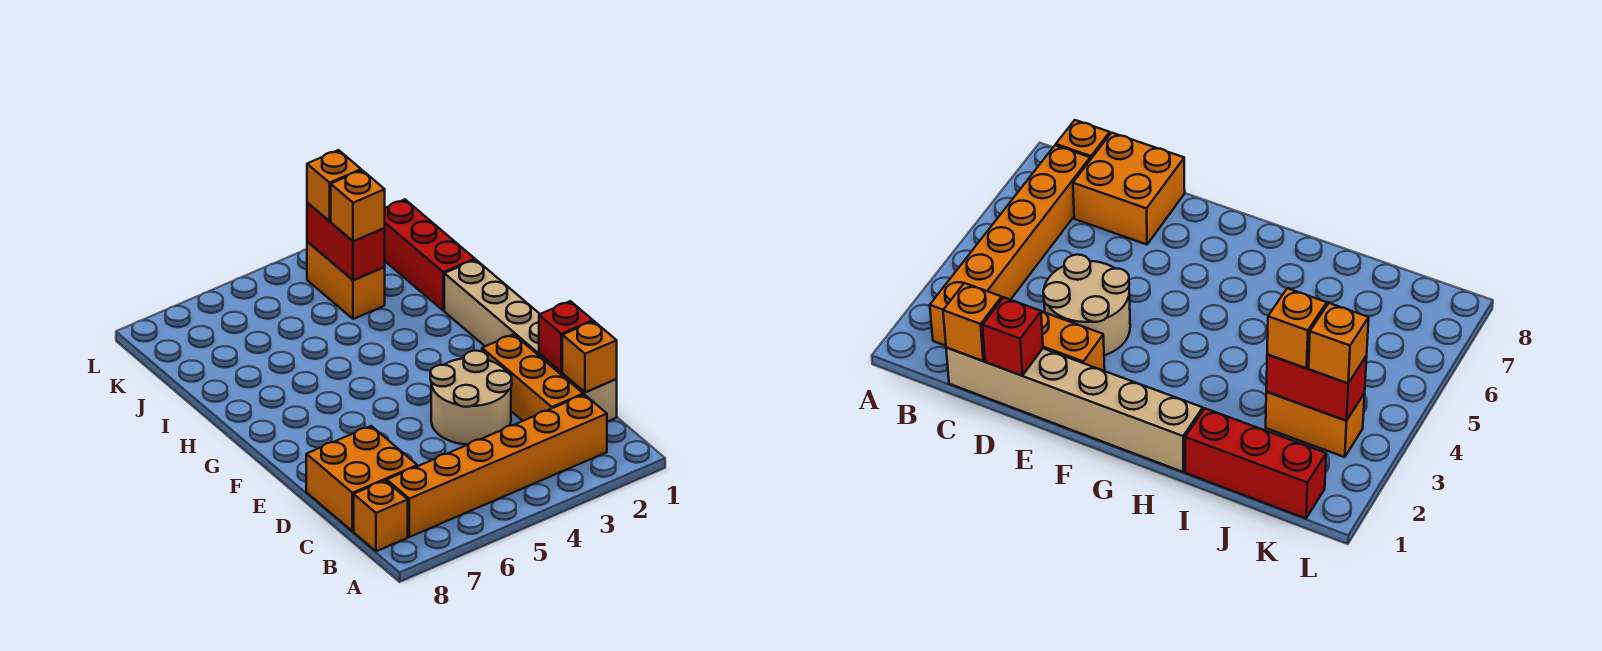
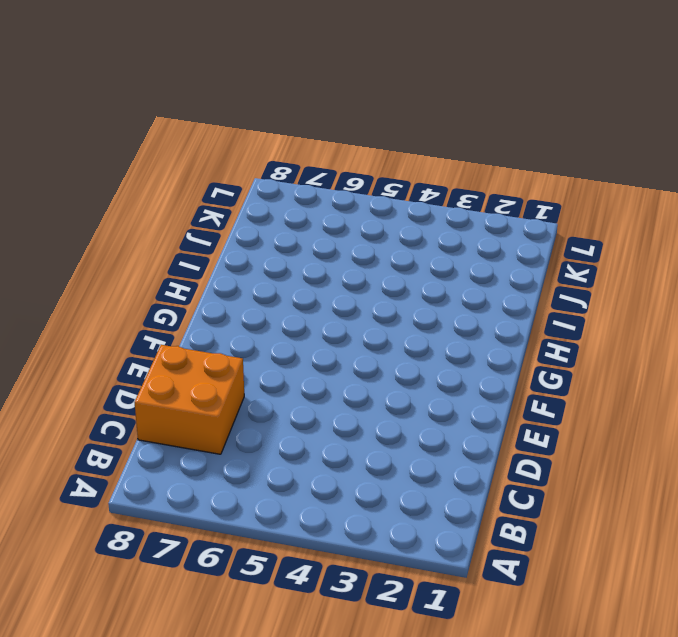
none -> orange brick B2:B7 level 1
none -> orange brick B8 level 1
none -> tan brick C1:H1 level 1

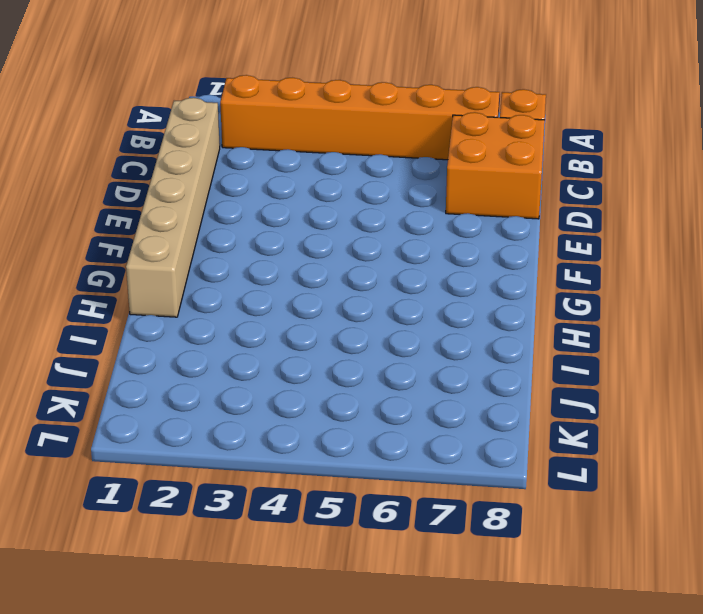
none -> orange brick C2:E2 level 1
none -> tan round brick D3:E4 level 1
none -> red brick I1:K1 level 1

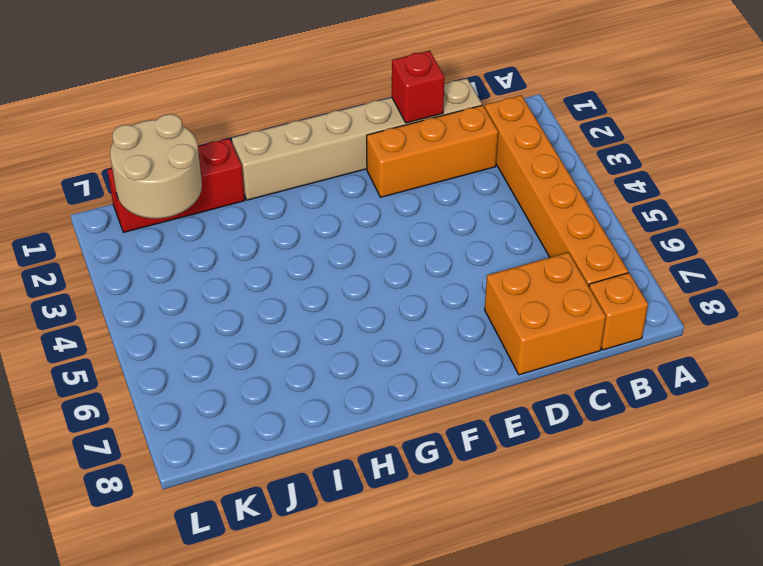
tan round brick J1:K2 level 2 -> tan round brick D3:E4 level 1
none -> orange brick J3:K3 level 1
none -> orange brick C1 level 2
none -> red brick J3:K3 level 2

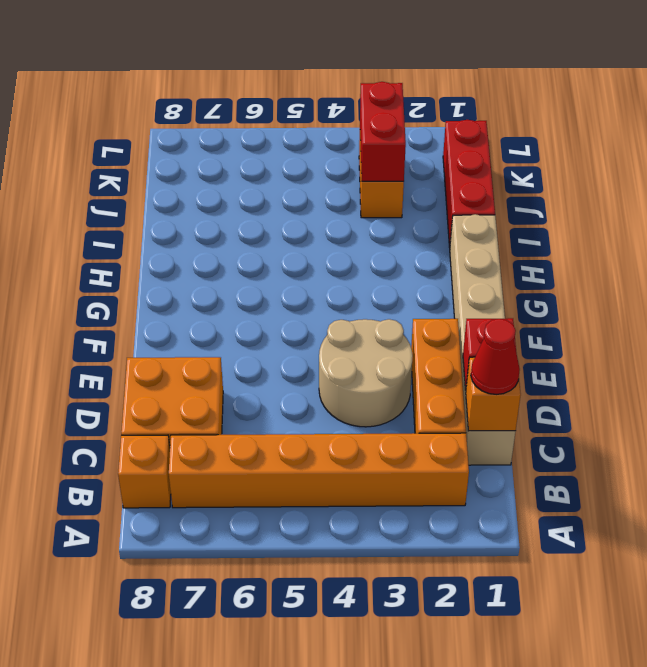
red cone C1 level 3 -> none
none -> orange brick J3 level 3
none -> orange brick K3 level 3

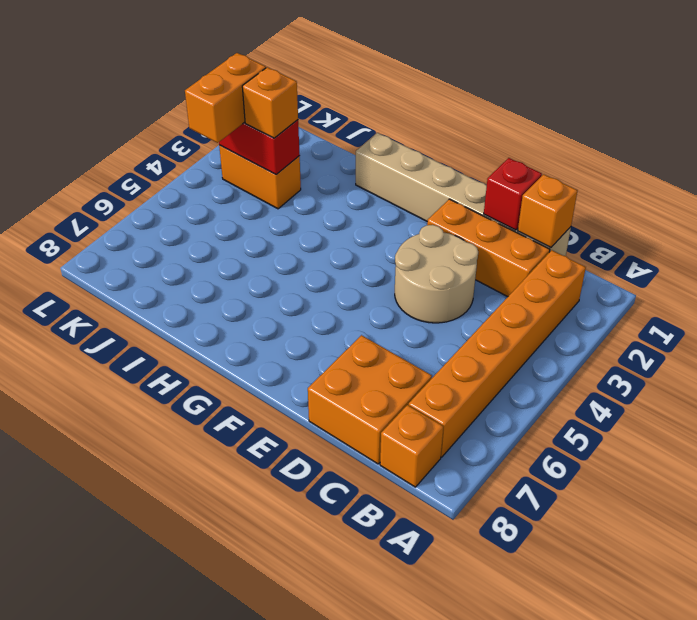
orange brick K3:K4 level 3 -> orange brick K3 level 3
none -> red brick I1:K1 level 1

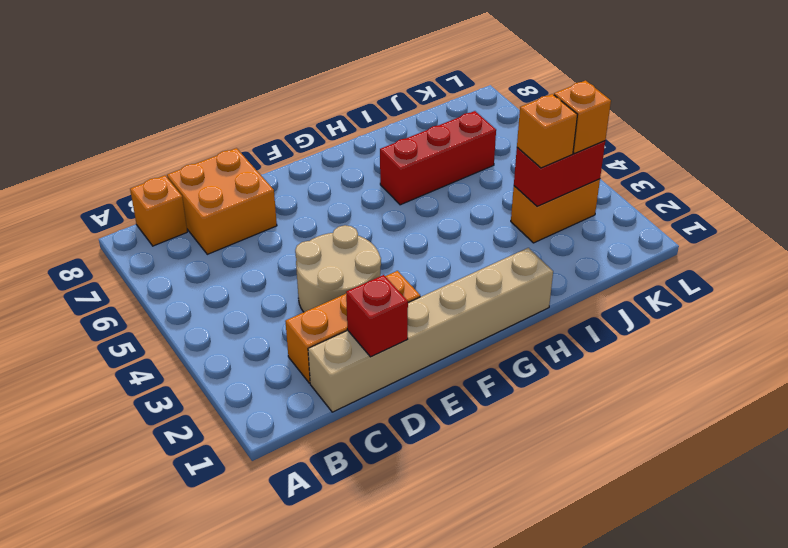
red brick H6:J6 level 1 -> red brick I1:K1 level 1
none -> orange brick B2:B7 level 1
none -> orange brick C1 level 2

